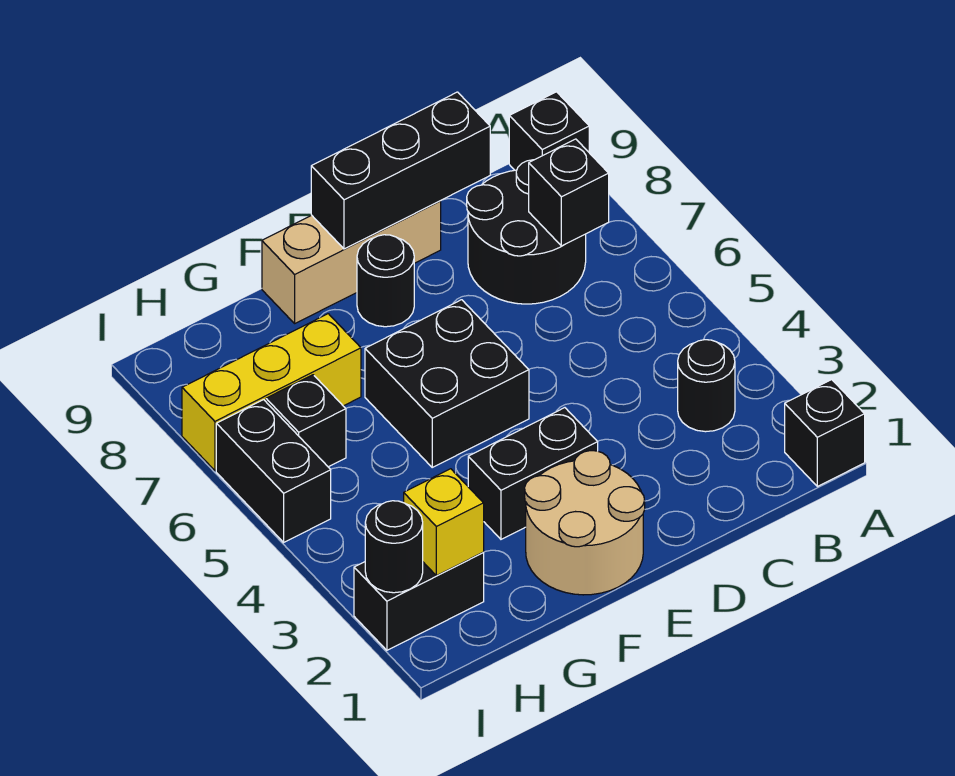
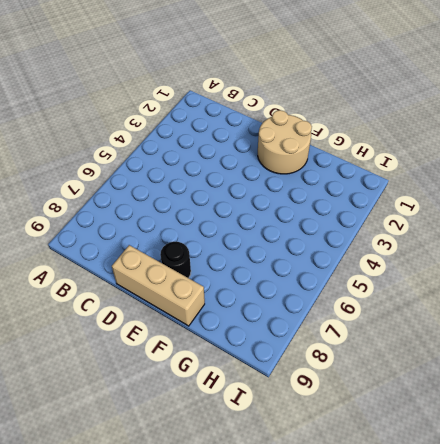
none -> black brick A1 level 1
none -> black brick A9 level 1
none -> black round brick B3 level 1

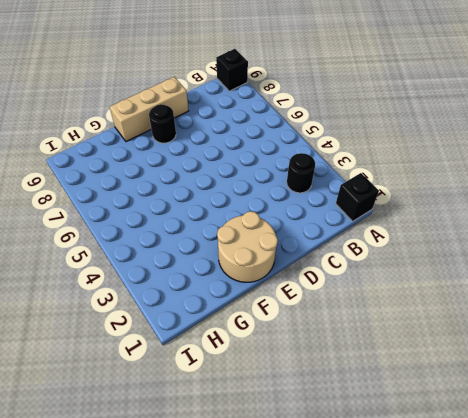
none -> black round brick B7:C8 level 1
none -> black brick E3:F3 level 1
none -> black brick E5:F6 level 1

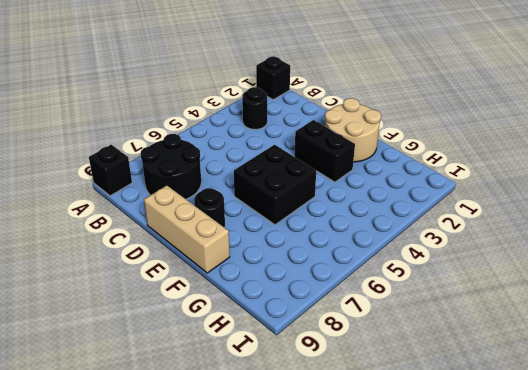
none -> yellow brick G7:I7 level 1
none -> black brick H2:I2 level 1
none -> black brick H6 level 1

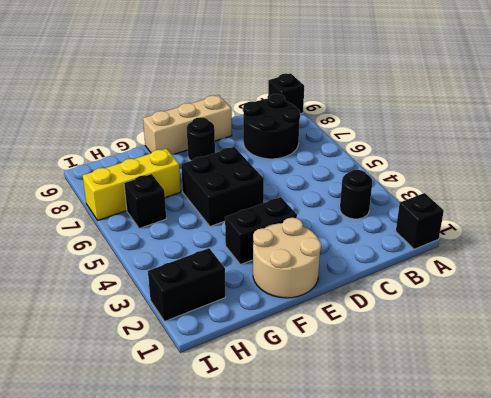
none -> black brick I5:I6 level 1
none -> black brick B7 level 2
none -> black brick C9:E9 level 2

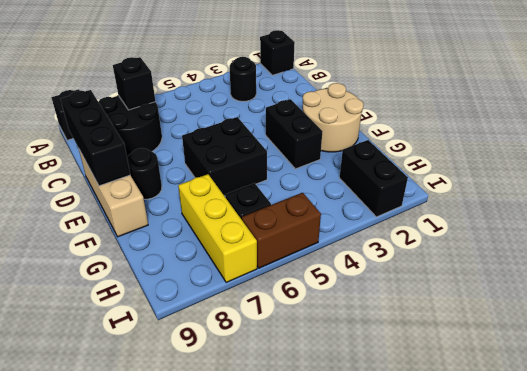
brown brick I5:I6 level 1 -> black brick I5:I6 level 1
none -> yellow brick H2 level 2
none -> black round brick I2 level 2

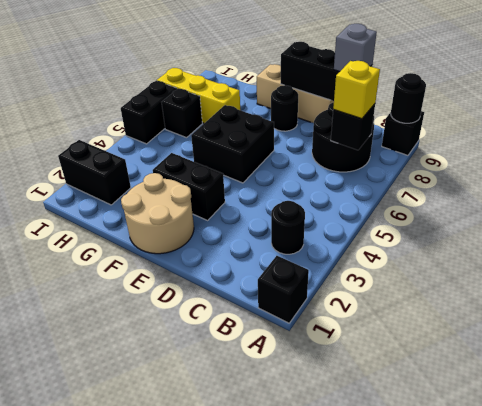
black round brick A9 level 2 -> black round brick I2 level 2
yellow brick B7 level 3 -> yellow brick H2 level 2
grey brick C9 level 3 -> none

